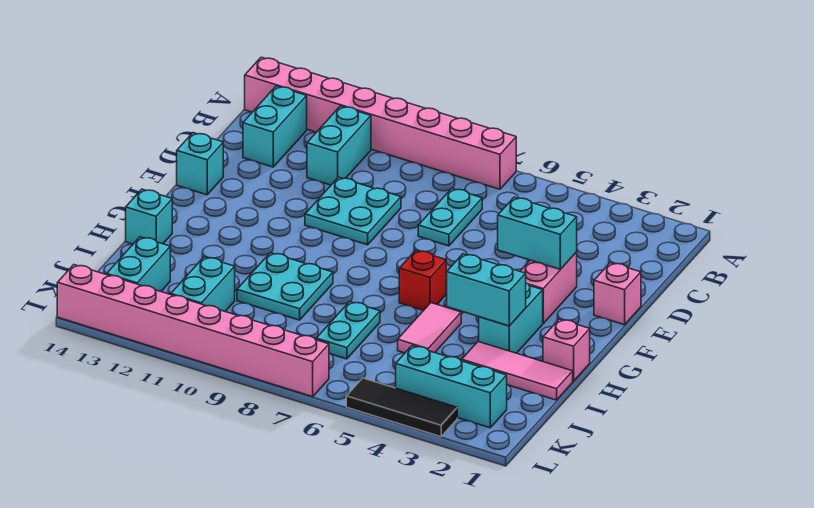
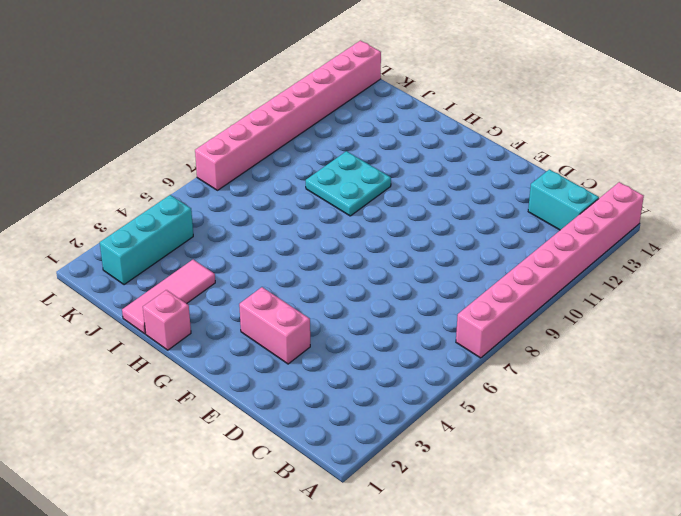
none -> cyan brick B11:C11 level 1
none -> cyan plate C7:D7 level 1
none -> cyan plate D9:E10 level 1

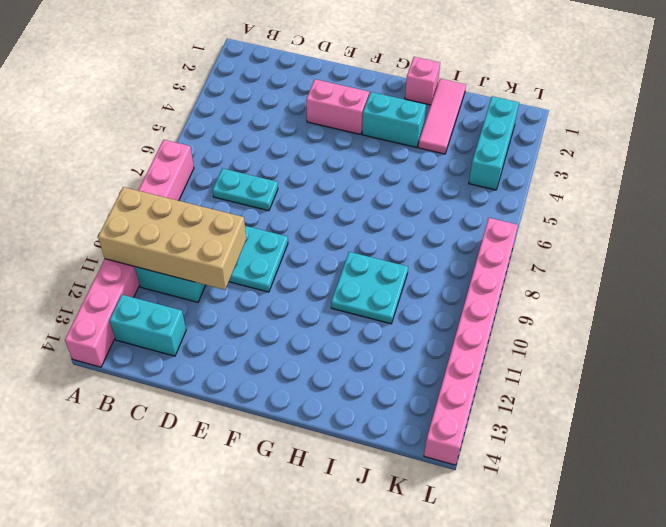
tan brick A10:D11 level 2 -> none
none -> pink brick E1 level 1
none -> cyan brick E14 level 1
none -> red brick G6 level 1

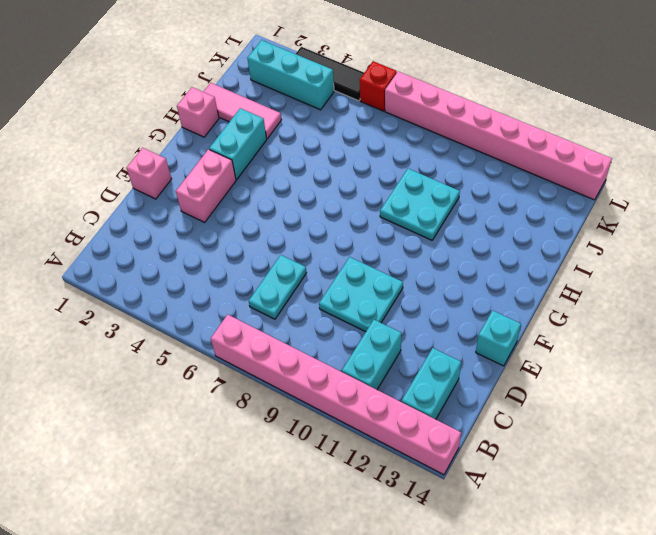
red brick L6 level 1 -> red brick G6 level 1
none -> pink tile H5:I5 level 1
none -> cyan brick H14 level 1
none -> cyan plate I7:J7 level 1

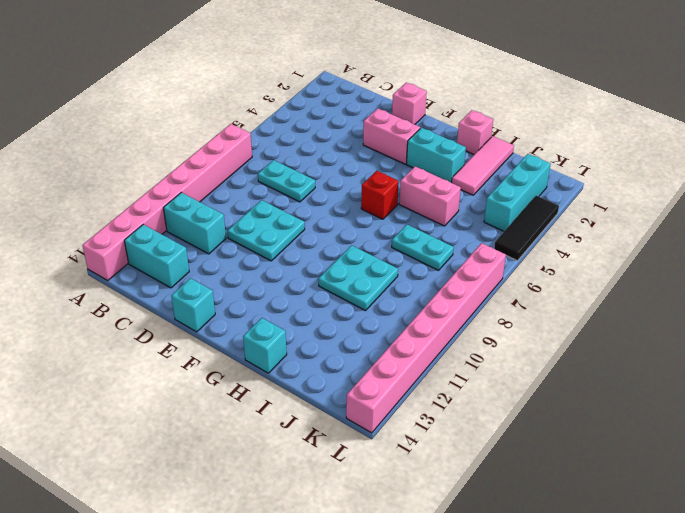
pink brick H5:I5 level 1 -> pink tile H5:I5 level 1
none -> cyan brick J11:K11 level 1
none -> cyan brick J13:K13 level 1
none -> cyan brick E3:E4 level 2

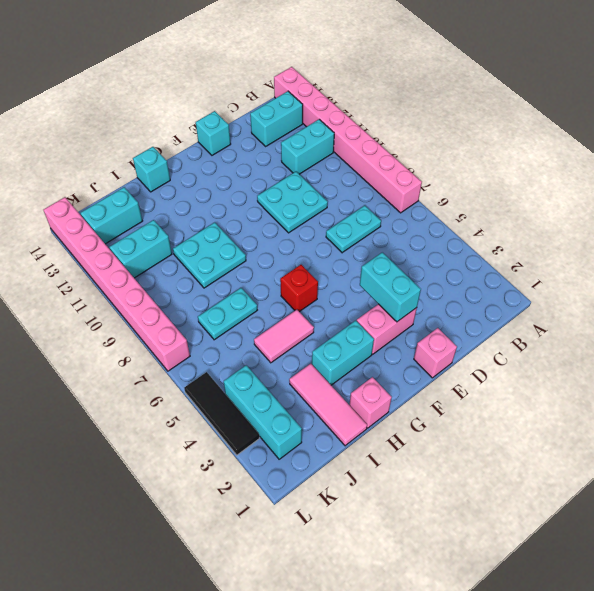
none -> cyan brick H3:H4 level 2

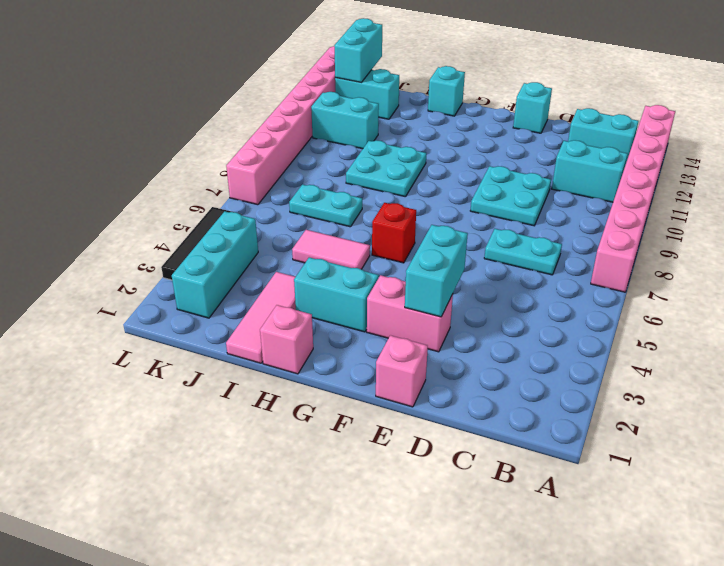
cyan brick K13:K14 level 2 -> cyan brick H3:H4 level 2

